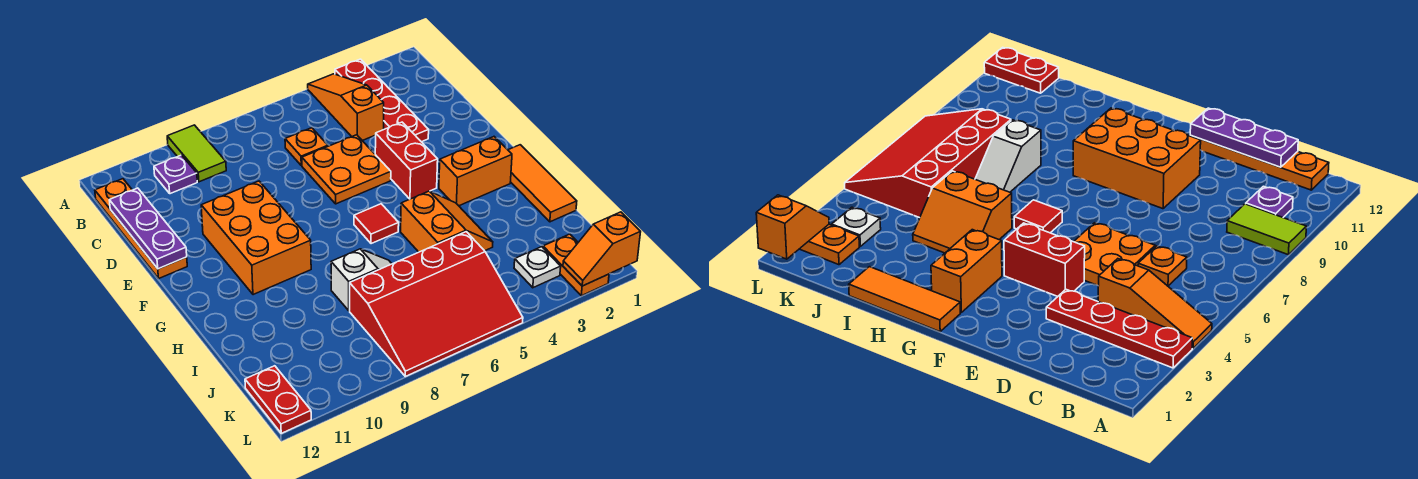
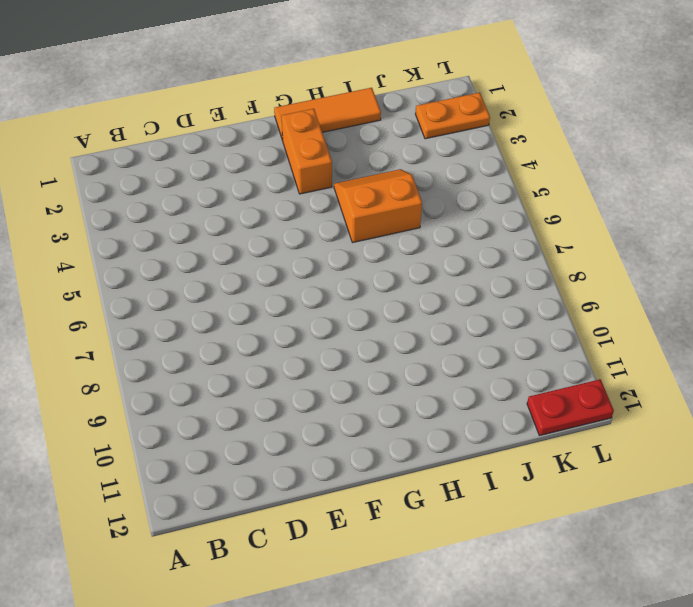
none -> red plate A3:D3 level 1
none -> orange slope A4:C4 level 1 top C
none -> lime tile A9:B9 level 1

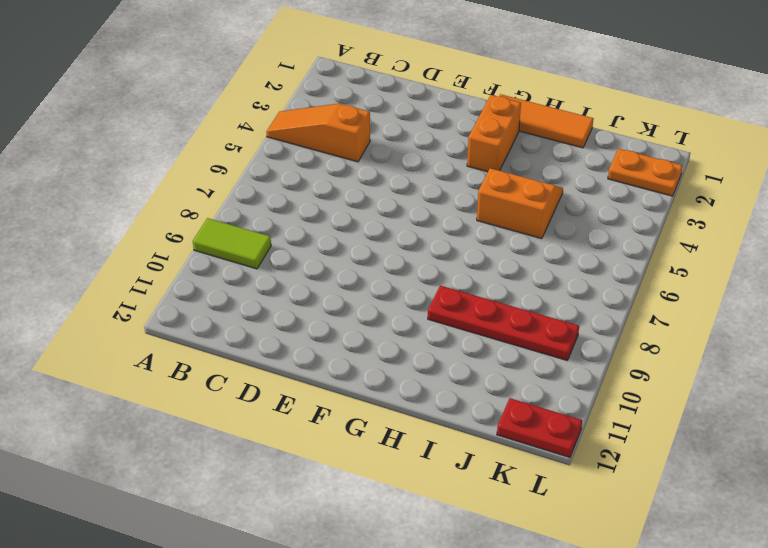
red plate H9:K9 level 1 -> red plate A3:D3 level 1
none -> purple plate B10 level 1
none -> orange plate B12:E12 level 1
none -> orange plate C6 level 1

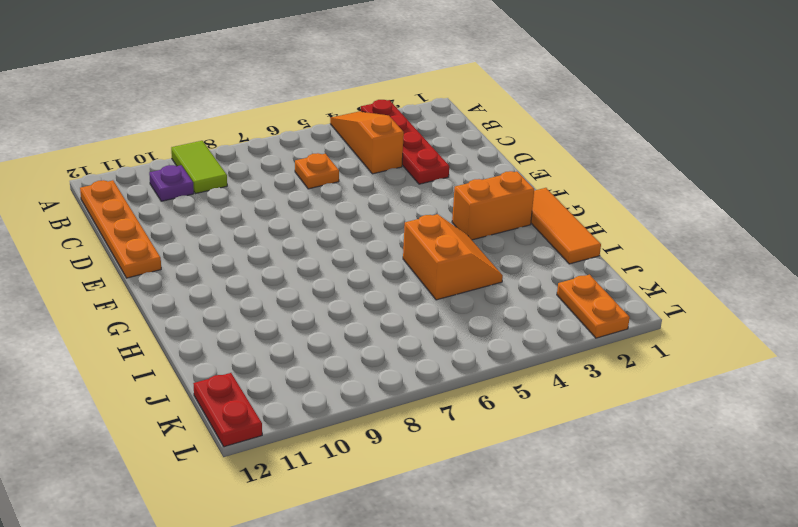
none -> orange plate D5:E6 level 1
none -> red brick E4:F4 level 1
none -> orange brick E9:G10 level 1

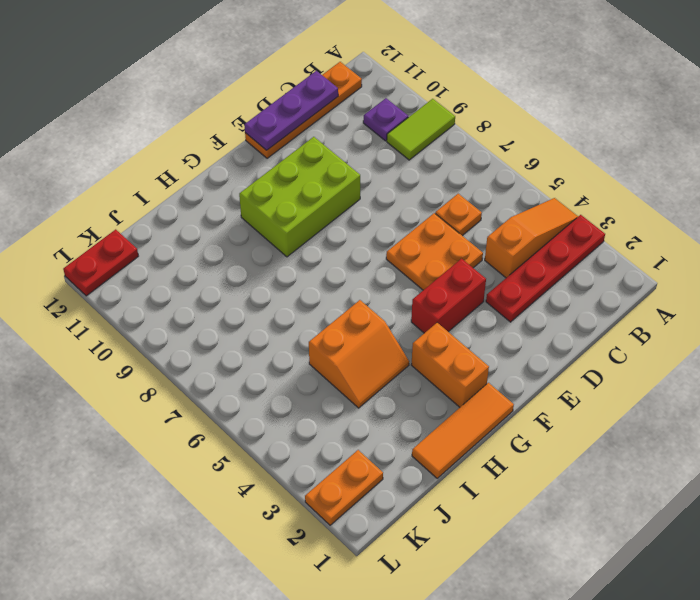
lime brick E9:G10 level 1 -> orange brick E9:G10 level 1
none -> red tile G6 level 1
none -> white slope I7:I8 level 1 top 8
none -> red slope J5:L8 level 1 top J

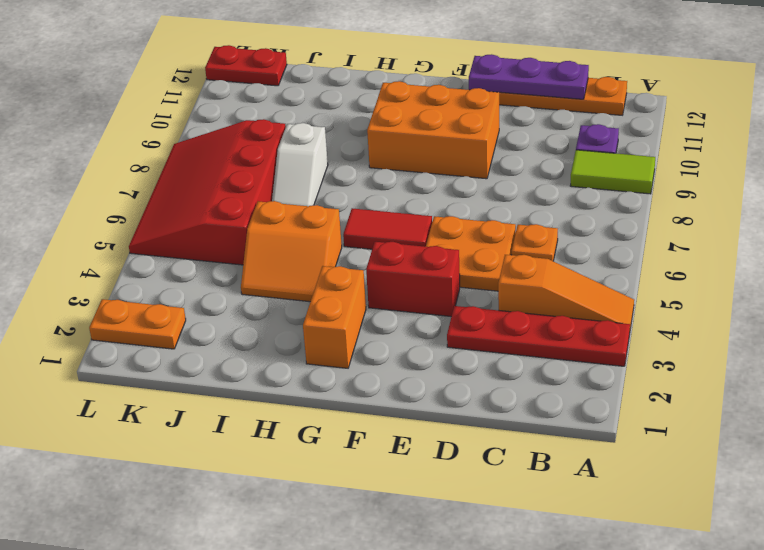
red tile F6:G6 level 1 -> red tile G6 level 1
none -> orange tile G1:I1 level 1
none -> white plate K3 level 1
none -> orange slope L1:L2 level 2 top 1

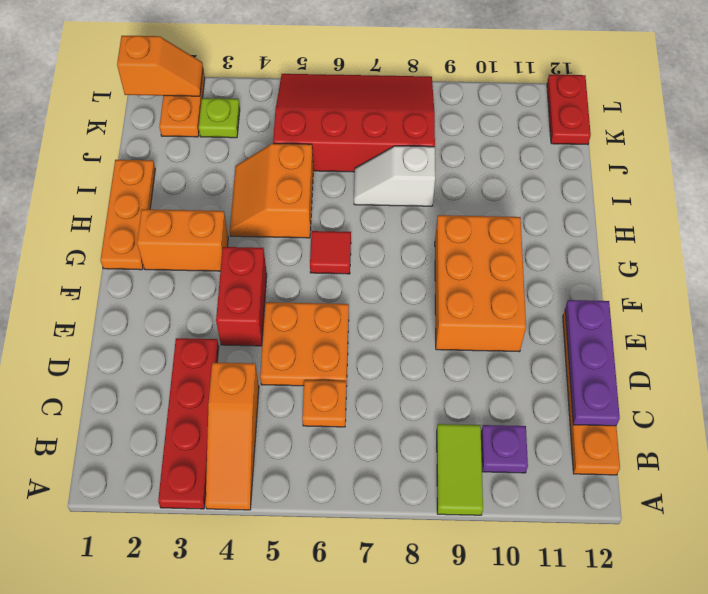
orange plate G1:I1 level 1 -> orange tile G1:I1 level 1
lime plate K3 level 1 -> white plate K3 level 1

